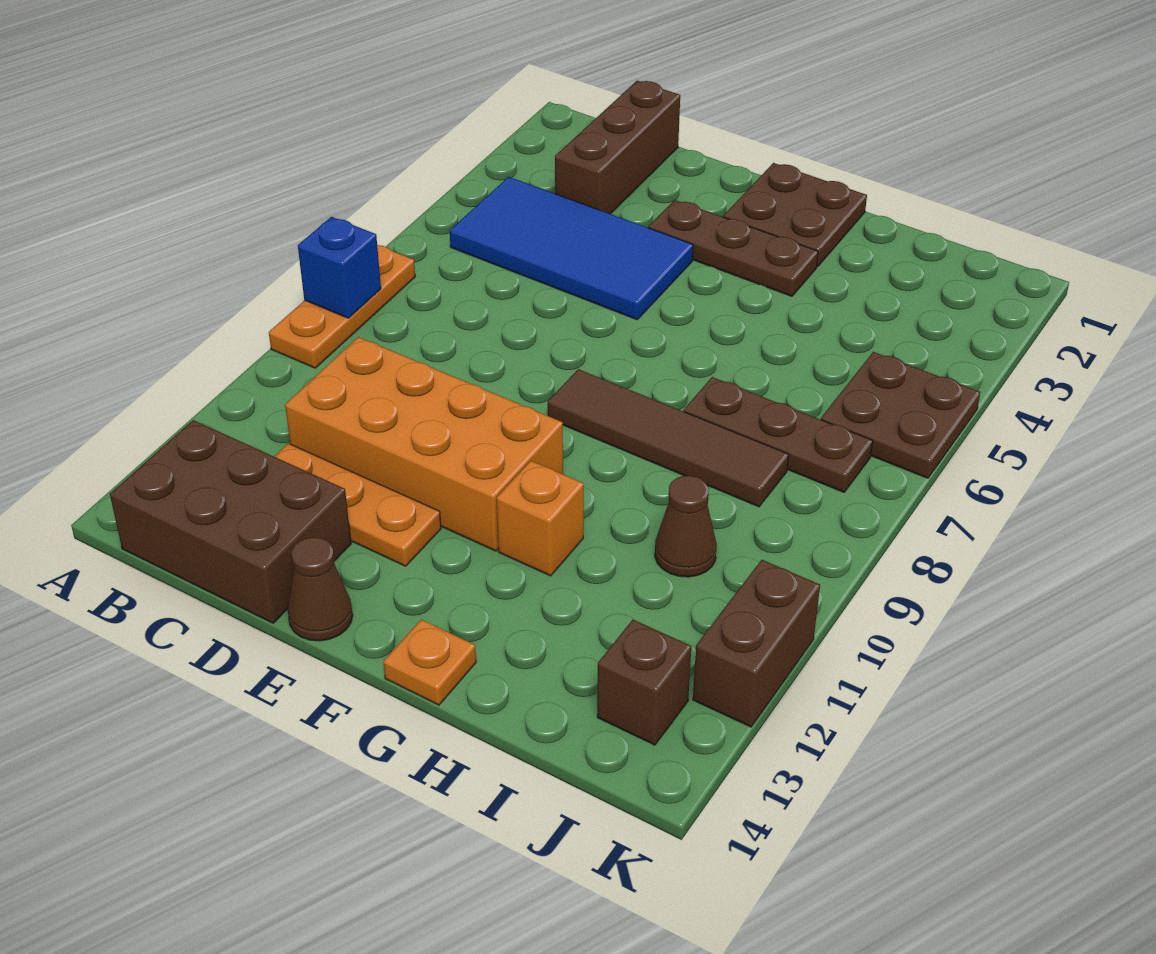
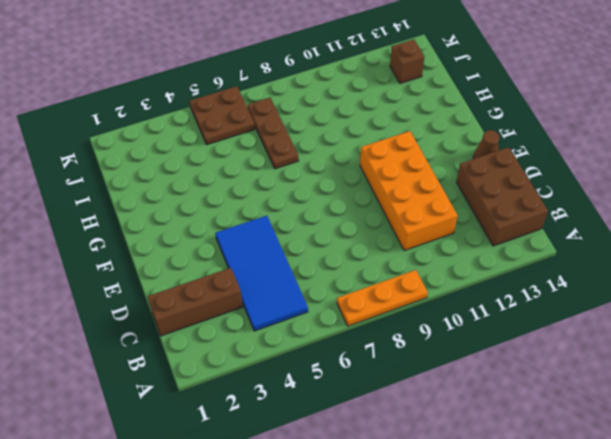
none -> orange plate C12:E12 level 1
none -> brown plate E3:G3 level 1
none -> brown plate F1:G2 level 1

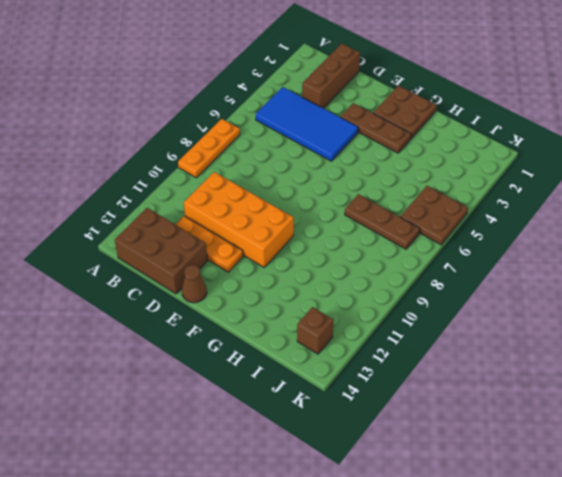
none -> brown tile F8:I8 level 1
none -> orange brick G11 level 1
none -> orange plate G14 level 1

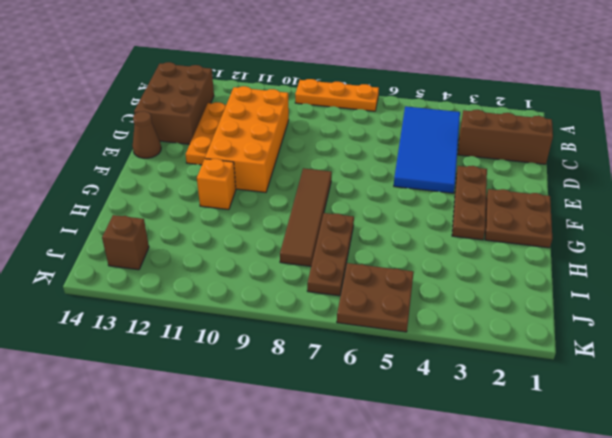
none -> orange plate G14 level 1
none -> brown cone I10 level 1
none -> brown brick K11:K12 level 1

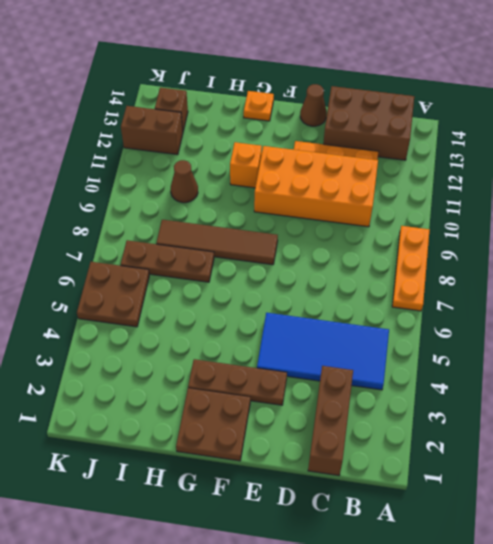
brown brick J12:K12 level 1 -> brown brick K11:K12 level 1
none -> blue brick A8 level 2

